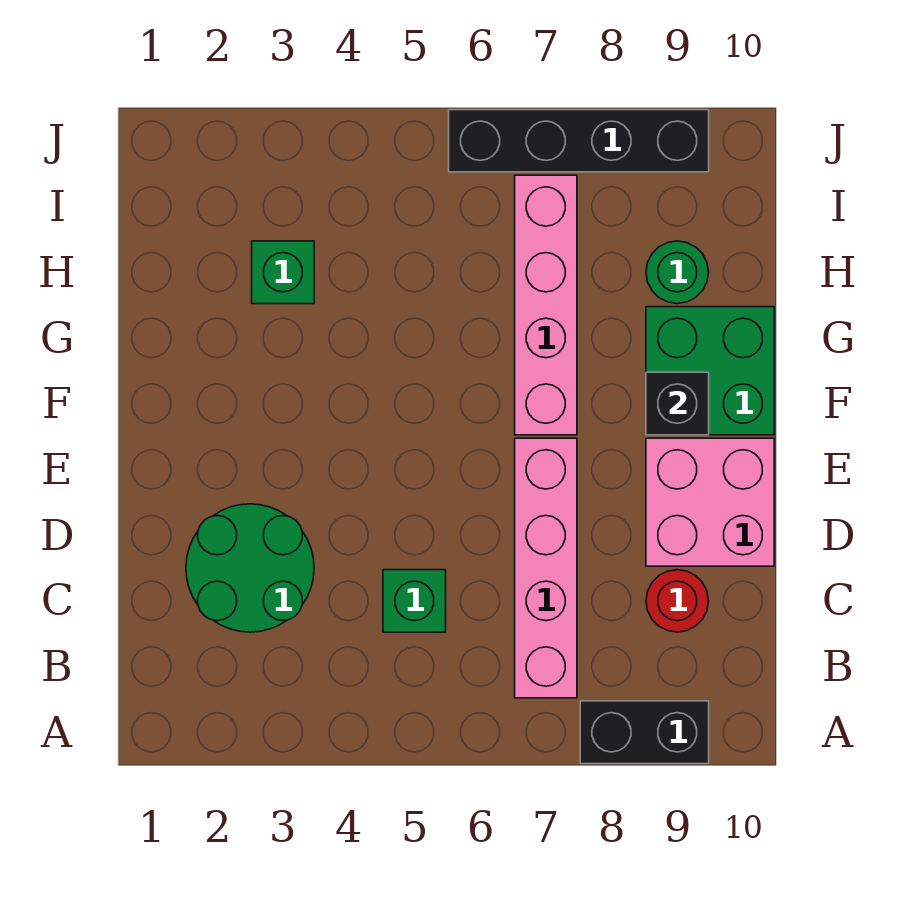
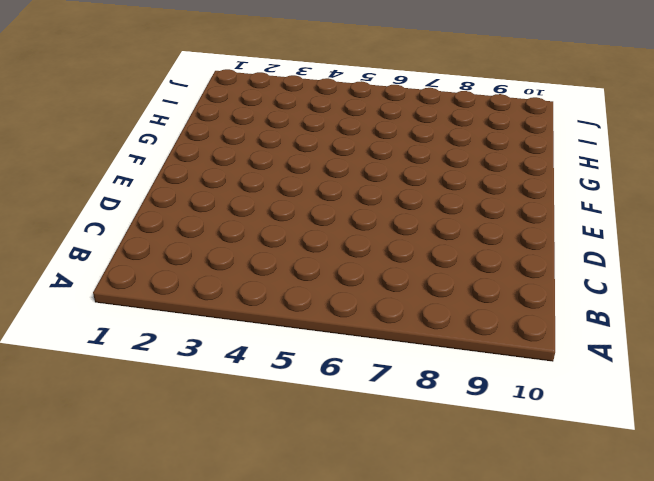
none -> black brick A8:A9 level 1
none -> pink brick B7:E7 level 1
none -> green round brick C2:D3 level 1

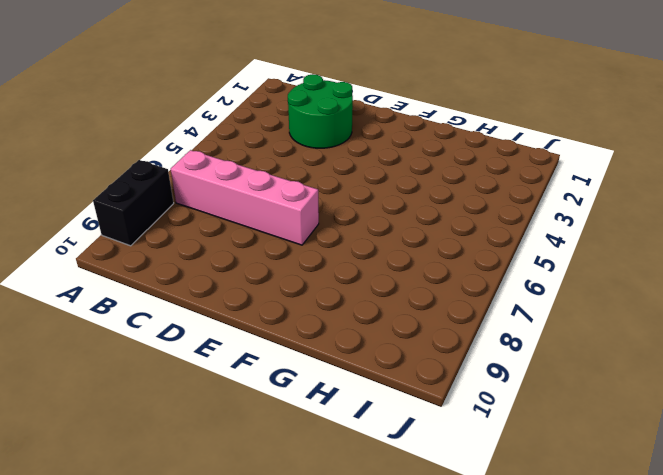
none -> green brick C5 level 1
none -> red round brick C9 level 1
none -> pink brick D9:E10 level 1

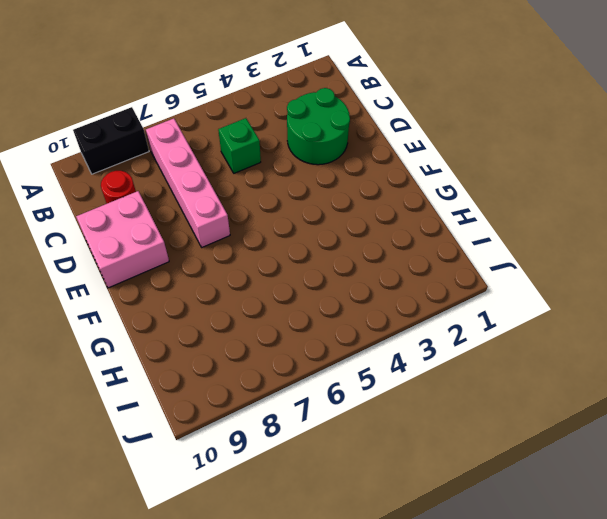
none -> pink brick F7:I7 level 1
none -> green brick F9:G10 level 1
none -> green brick H3 level 1

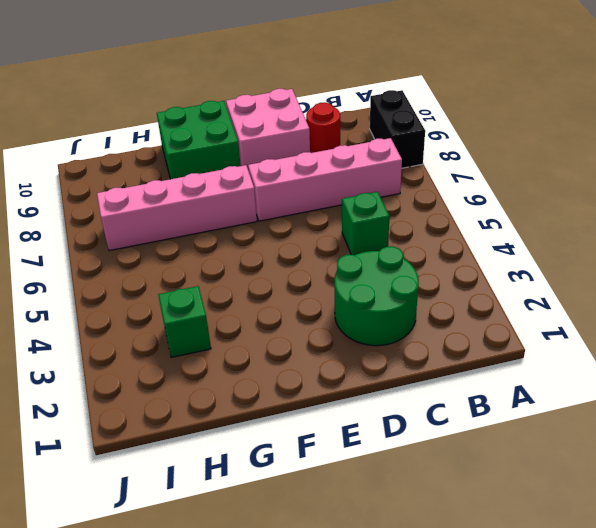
none -> green round brick H9 level 1
none -> black brick J6:J9 level 1
none -> black brick F9 level 2

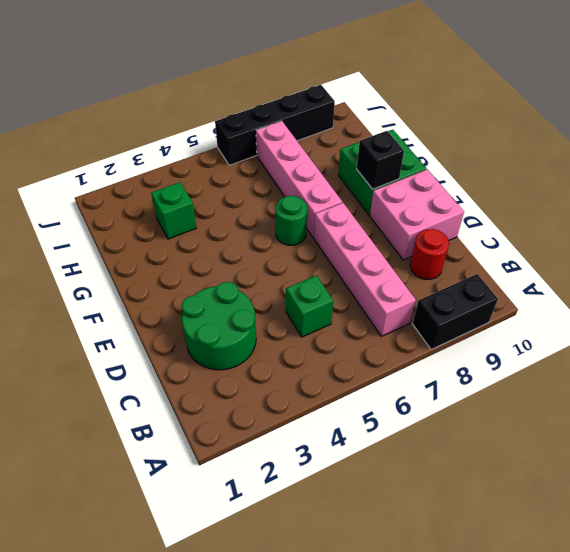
green round brick F6 level 1 -> green round brick H9 level 1

